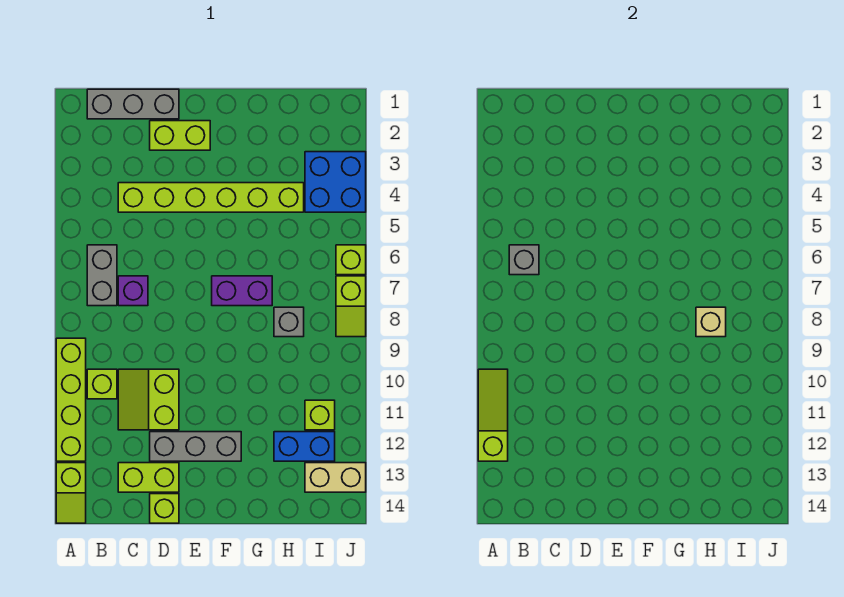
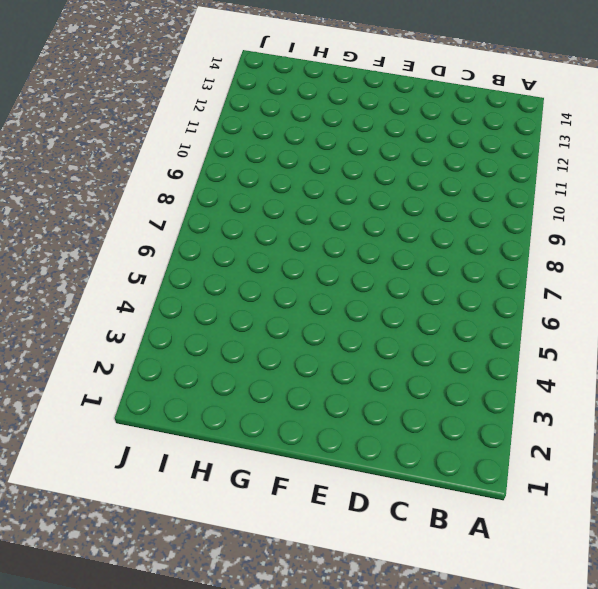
none -> lime brick A9:A12 level 1
none -> lime slope A13:A14 level 1 top 13
none -> grey brick B1:D1 level 1

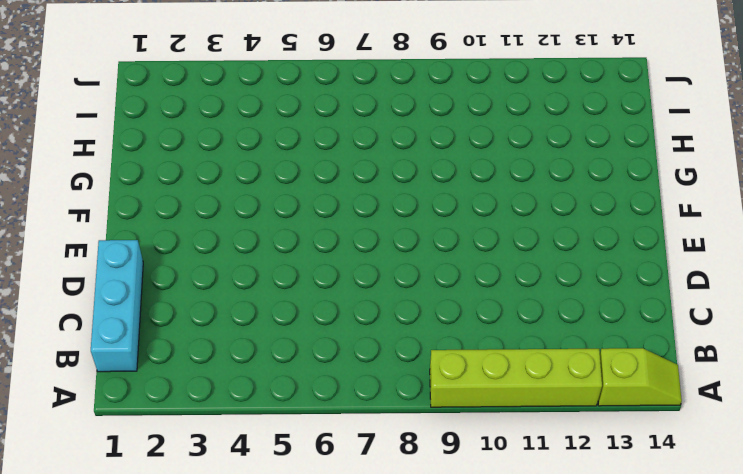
cyan brick B1:D1 level 1 -> grey brick B1:D1 level 1
none -> grey brick B6:B7 level 1
none -> lime brick B10 level 1
none -> lime brick C4:H4 level 1

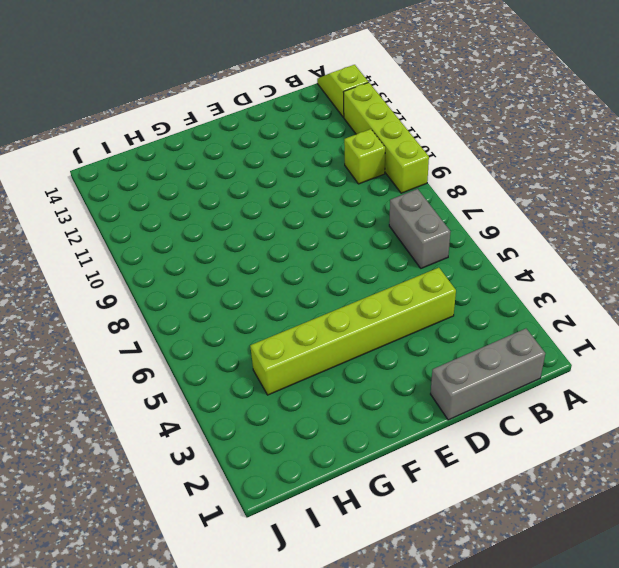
none -> purple brick C7 level 1
none -> lime slope C10:D11 level 1 top D
none -> lime brick C13:D13 level 1

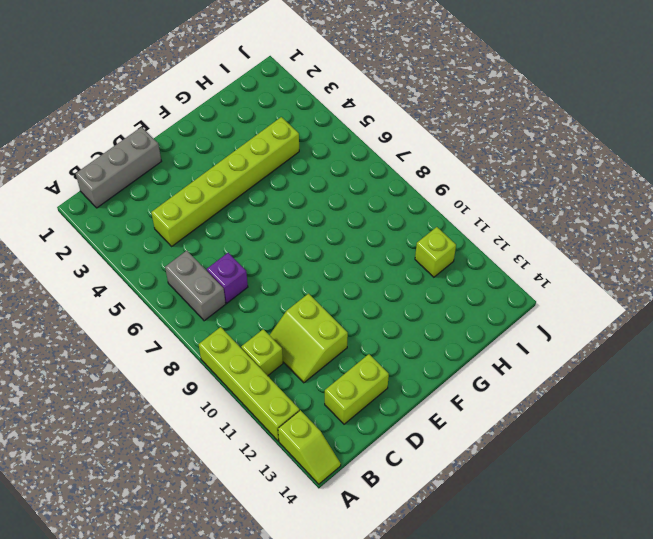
none -> lime brick D2:E2 level 1
none -> grey brick D12:F12 level 1
none -> lime brick D14 level 1

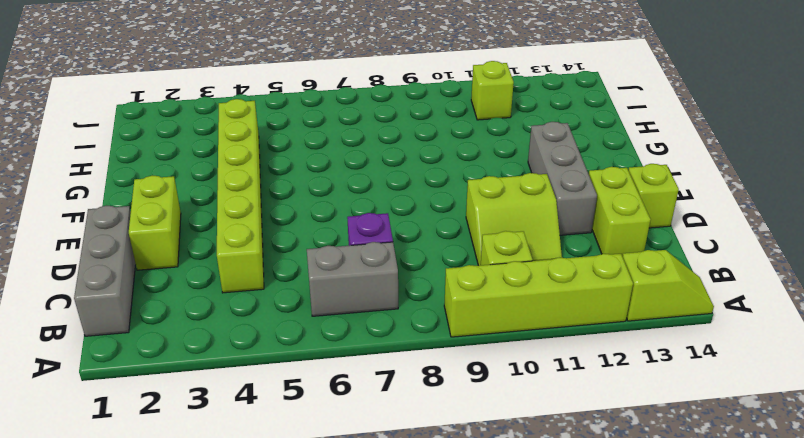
none -> purple brick F7:G7 level 1
none -> grey brick H8 level 1
none -> blue brick H12:I12 level 1

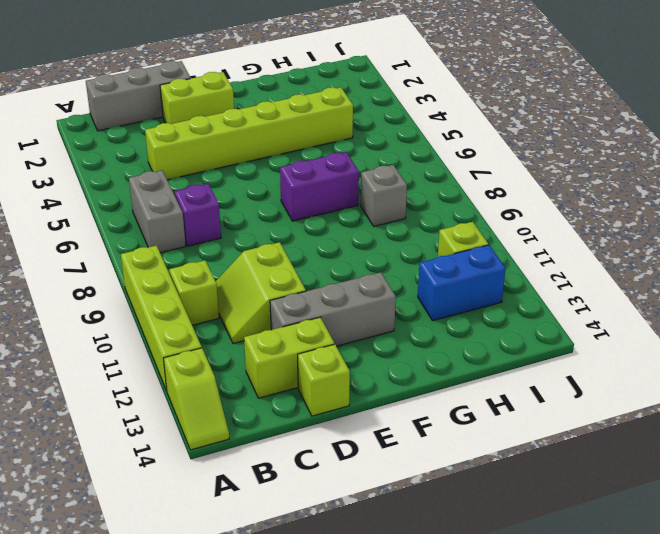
none -> blue brick I3:J4 level 1
none -> tan brick I13:J13 level 1
none -> lime brick J6 level 1

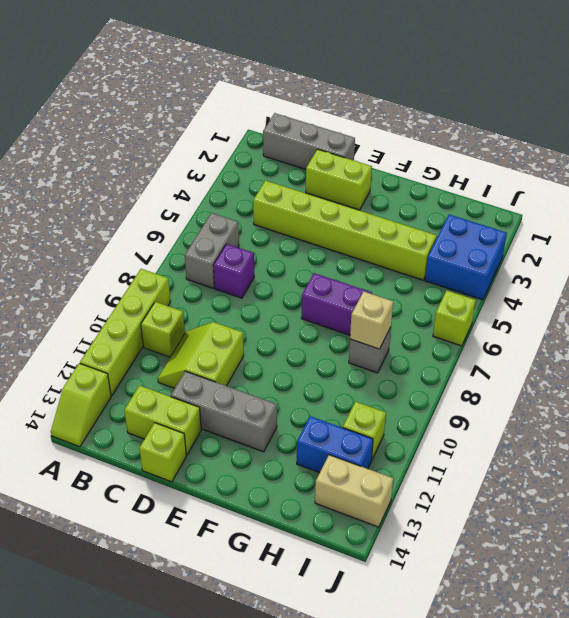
none -> lime slope J7:J8 level 1 top 7
none -> lime slope A10:A12 level 2 top 12
none -> grey brick B6 level 2

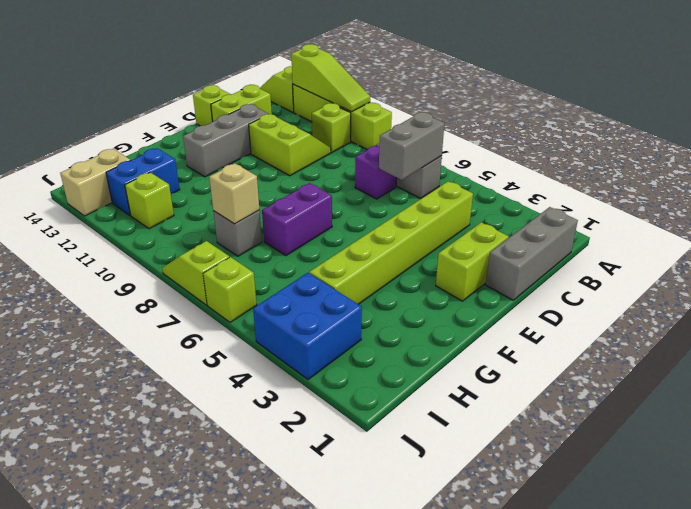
grey brick B6:C6 level 2 -> grey brick B6 level 2

